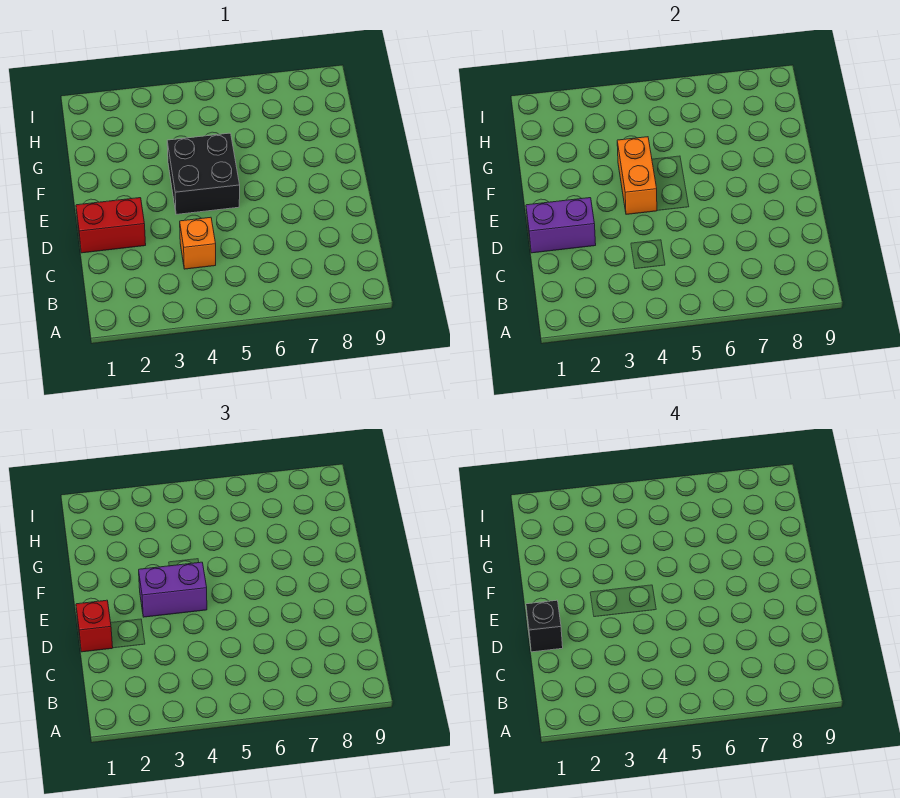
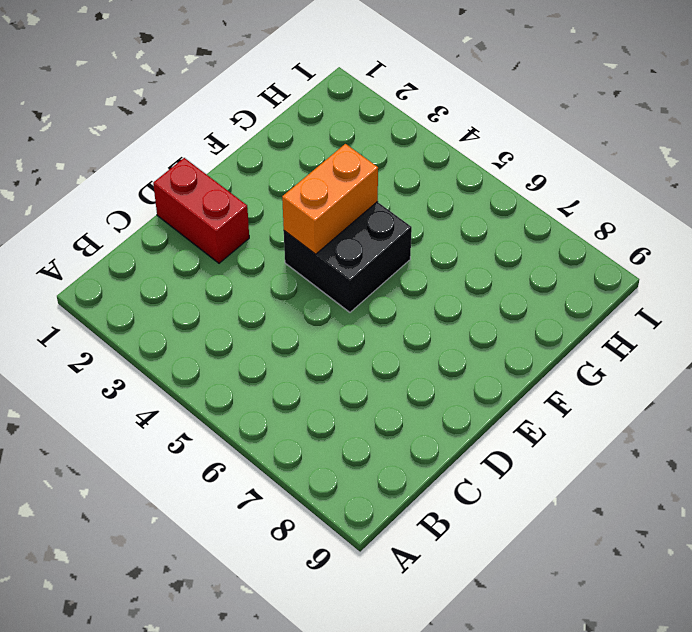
none -> orange brick C4 level 1
none -> purple brick D1:D2 level 2

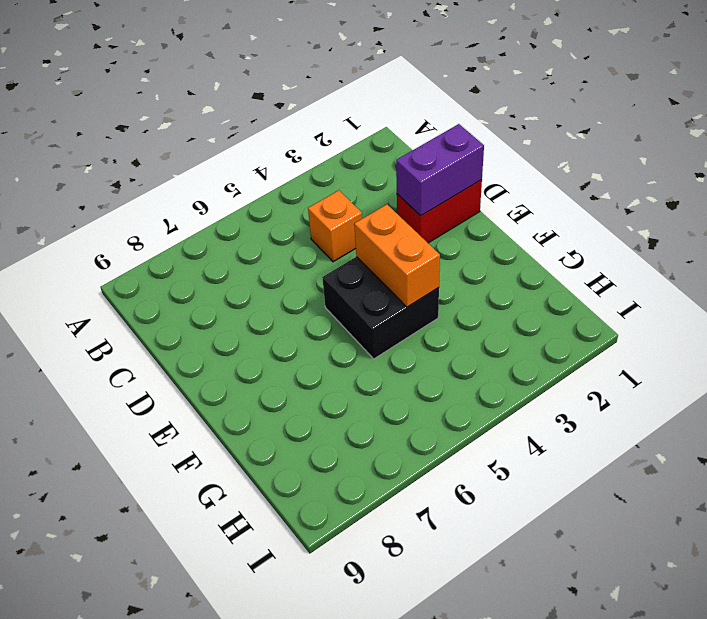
none -> red brick D1 level 3
none -> purple brick E3:E4 level 3

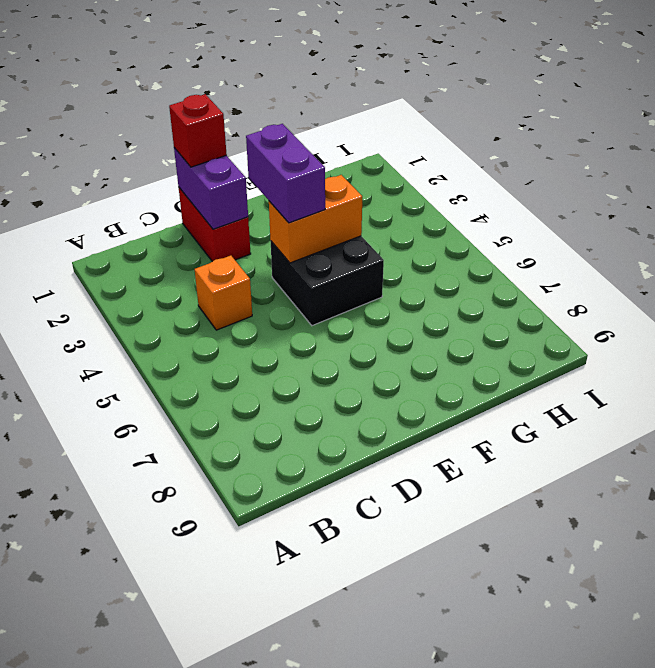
none -> black brick D1 level 4

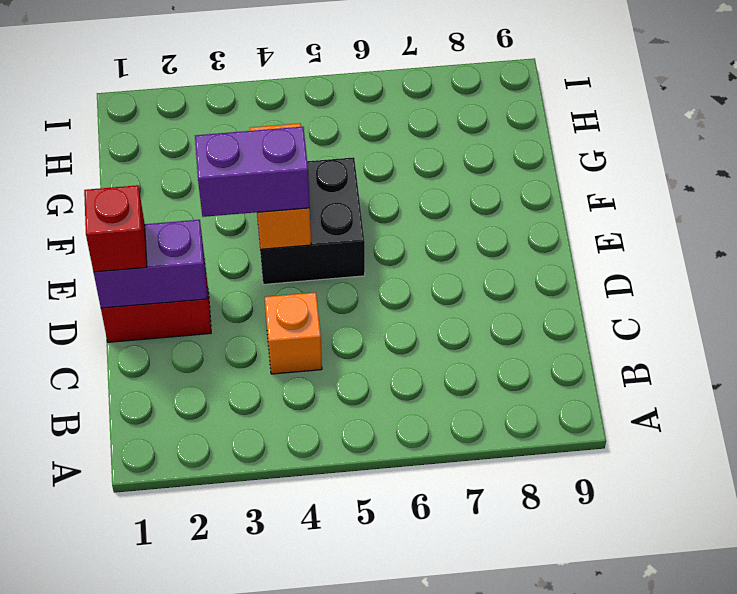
none -> black brick D1 level 4

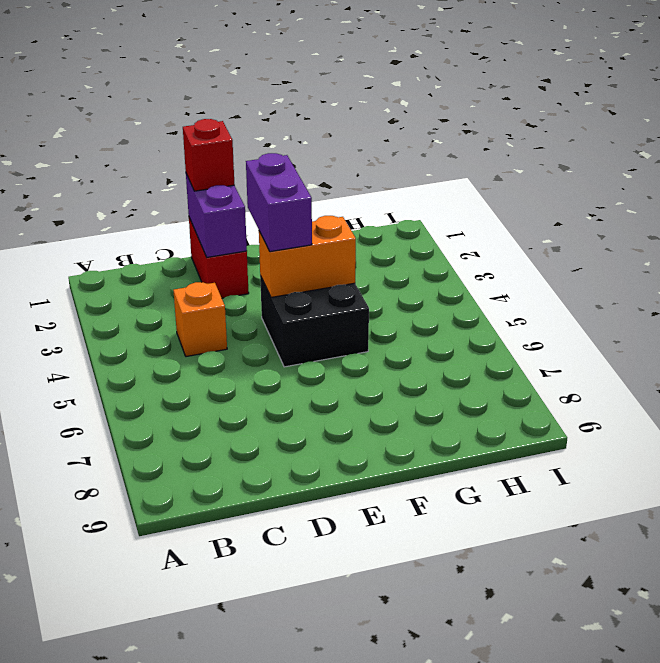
none -> black brick D1 level 4

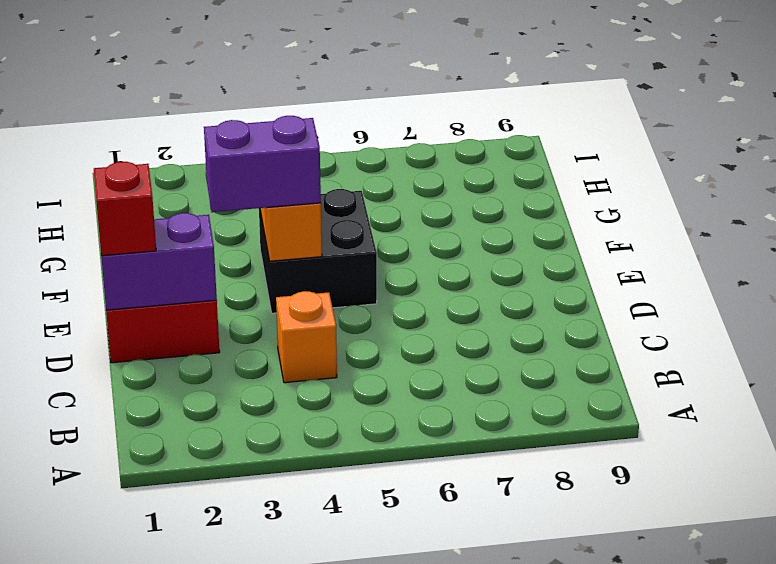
none -> black brick D1 level 4

